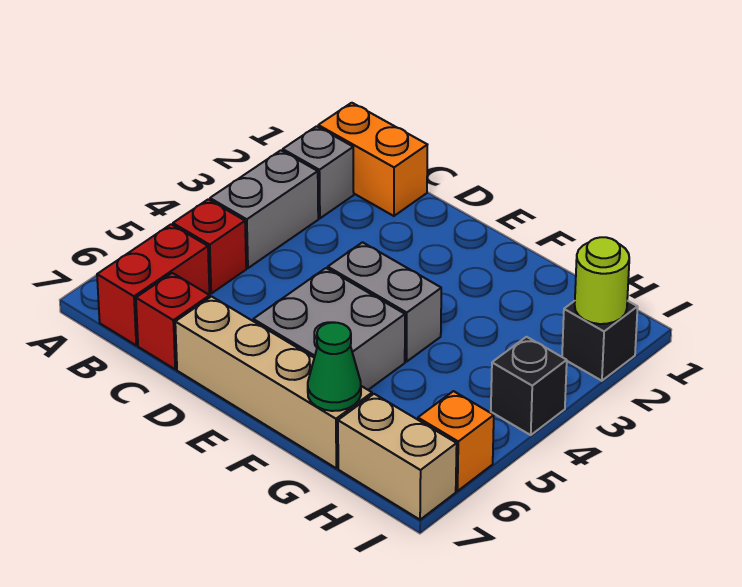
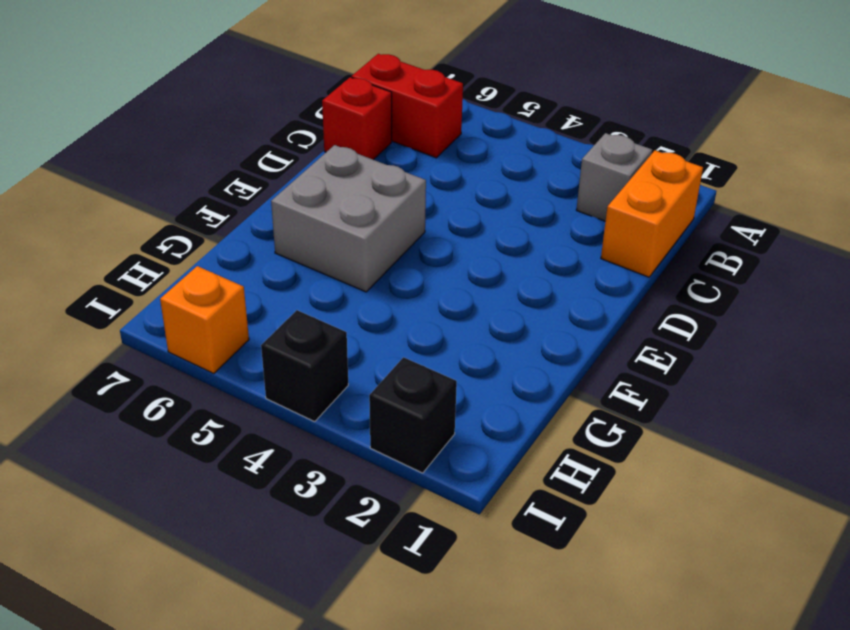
none -> grey brick B3:B4 level 1
none -> red brick B5 level 1
none -> tan brick D7:G7 level 1

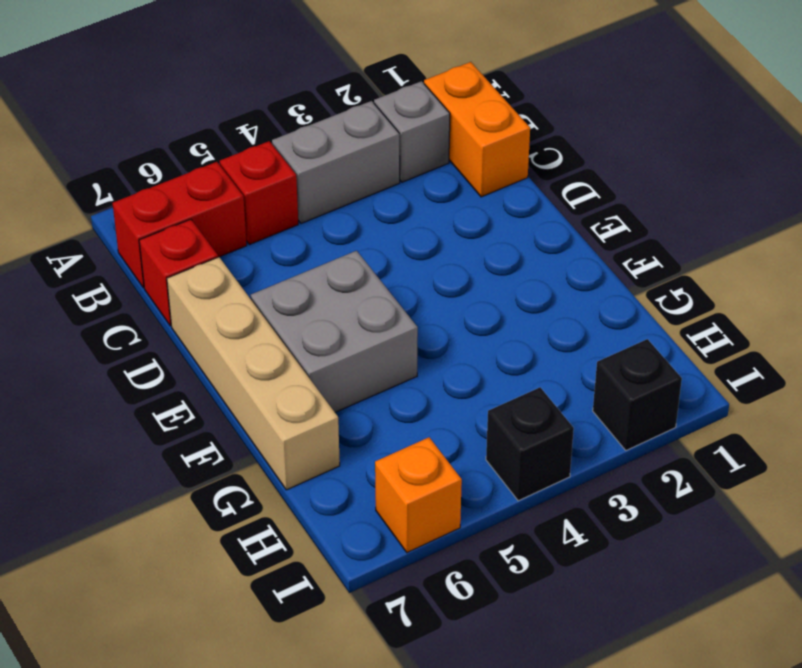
none -> grey brick E4:F4 level 1
none -> tan brick H7:I7 level 1
none -> green cone G7 level 2

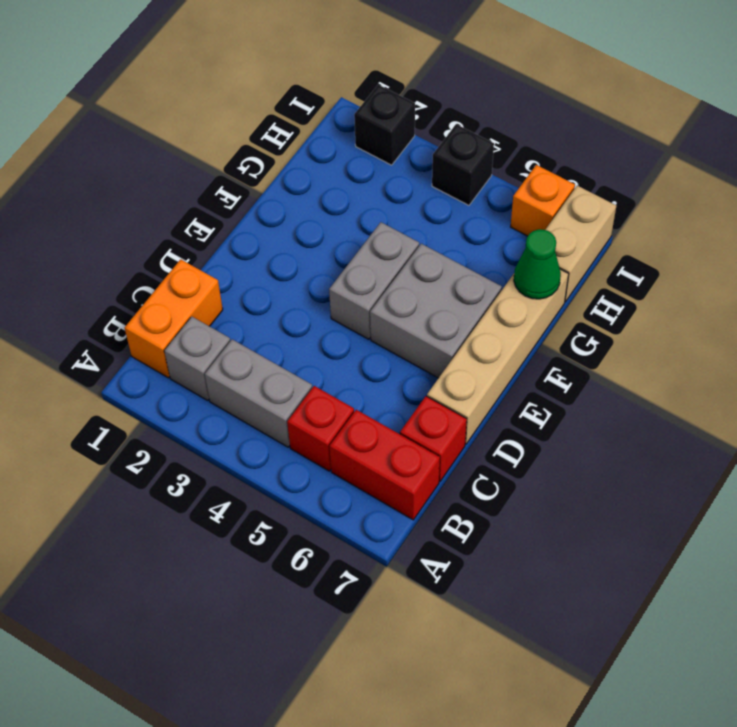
none -> lime round brick I2 level 2

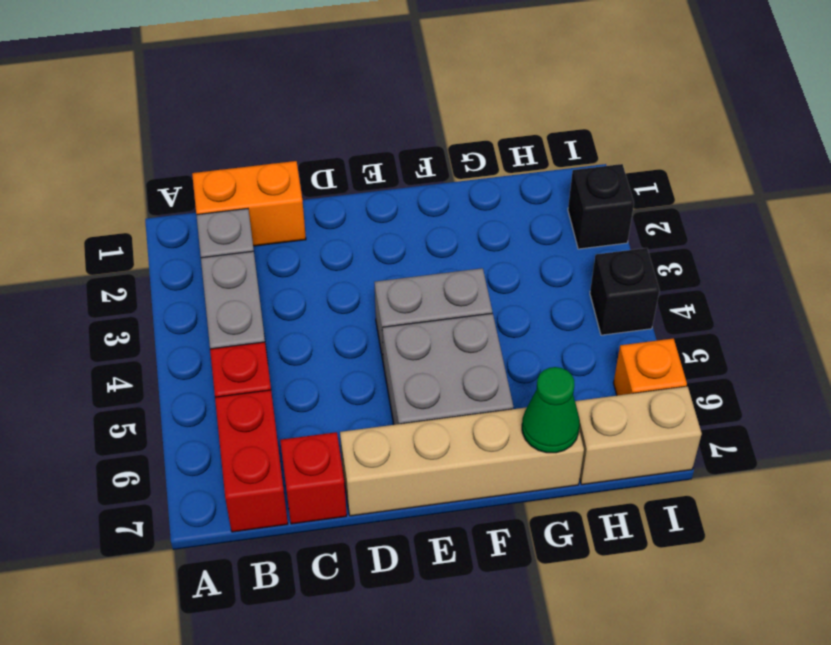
none -> lime round brick I2 level 2

